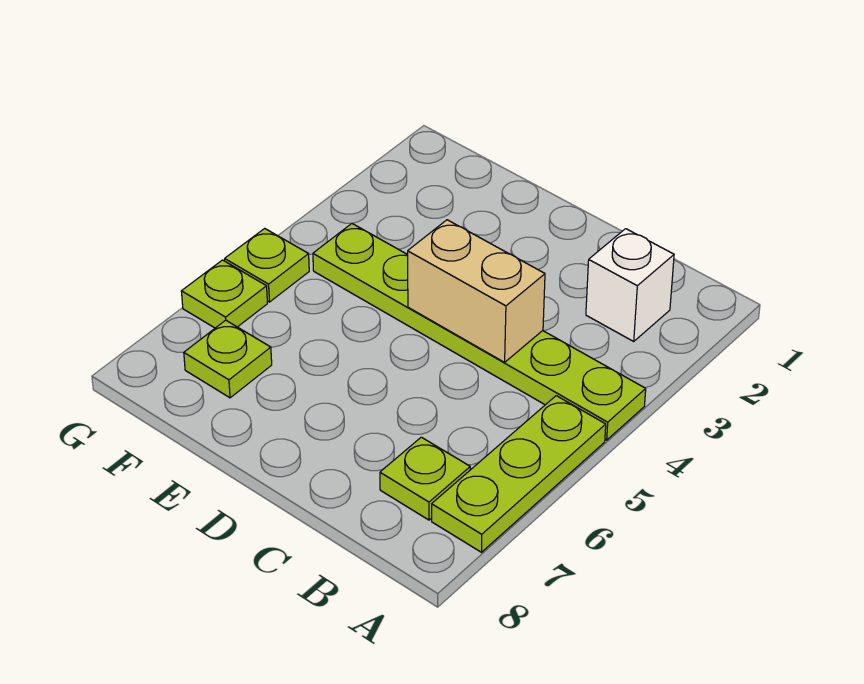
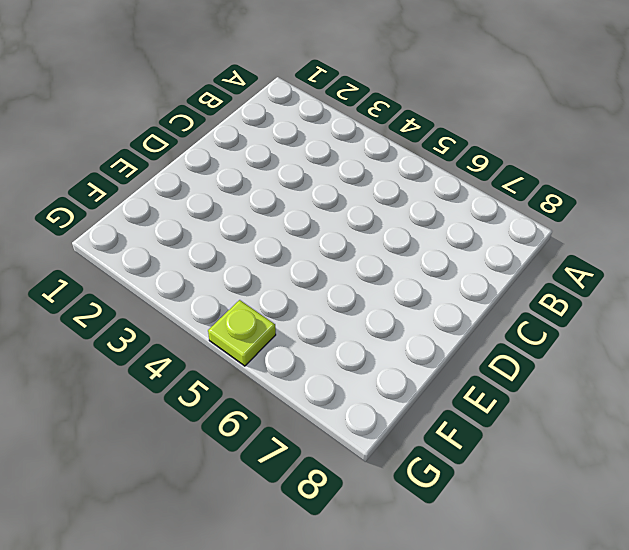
none -> lime plate A4:F4 level 1
none -> lime plate A5:A7 level 1

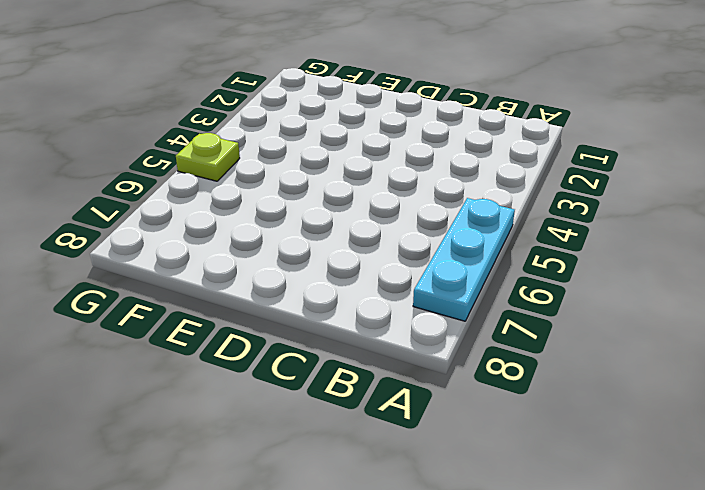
cyan plate A5:A7 level 1 -> lime plate A5:A7 level 1
none -> lime plate A4:F4 level 1
none -> white brick B2 level 1

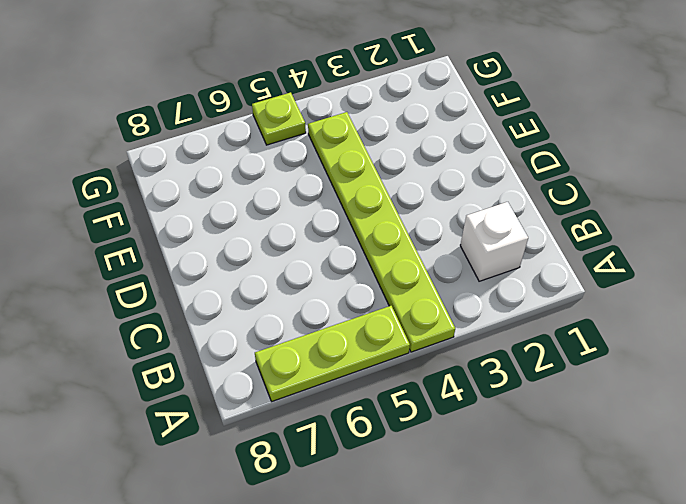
none -> lime plate B7 level 1
none -> lime plate F7 level 1

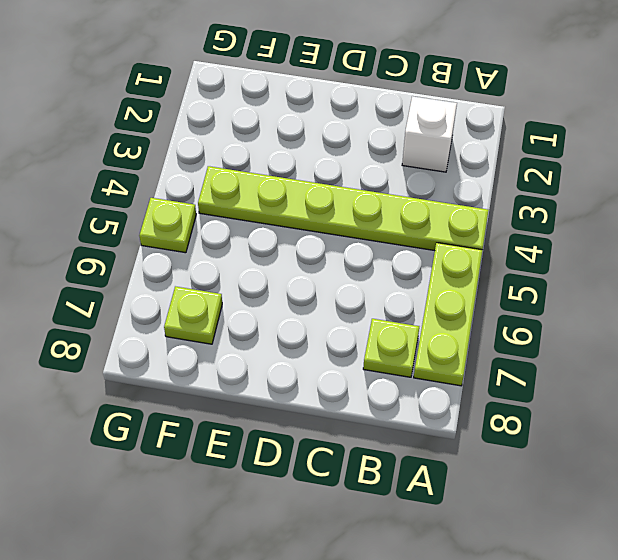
none -> lime plate G6 level 1
none -> tan brick C4:D4 level 2

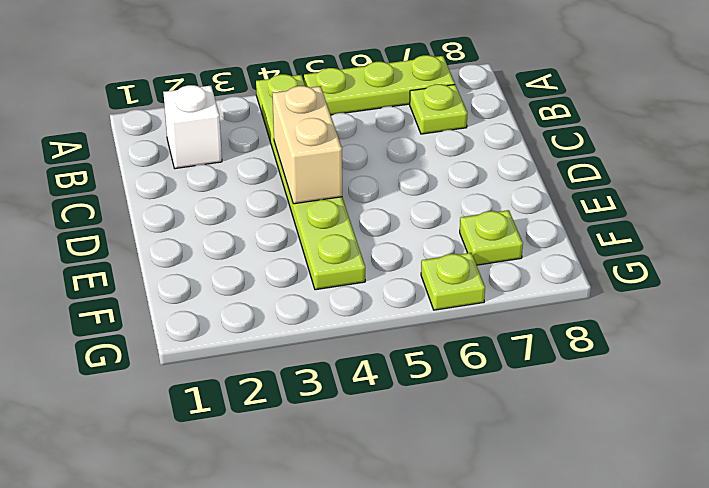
none -> lime plate G5 level 1

